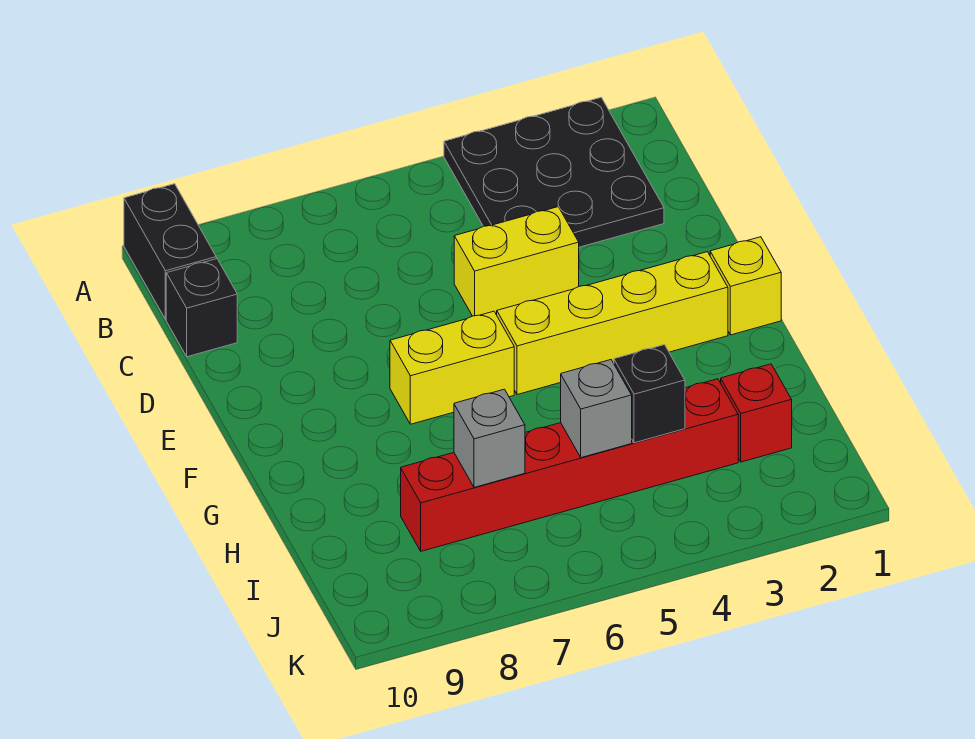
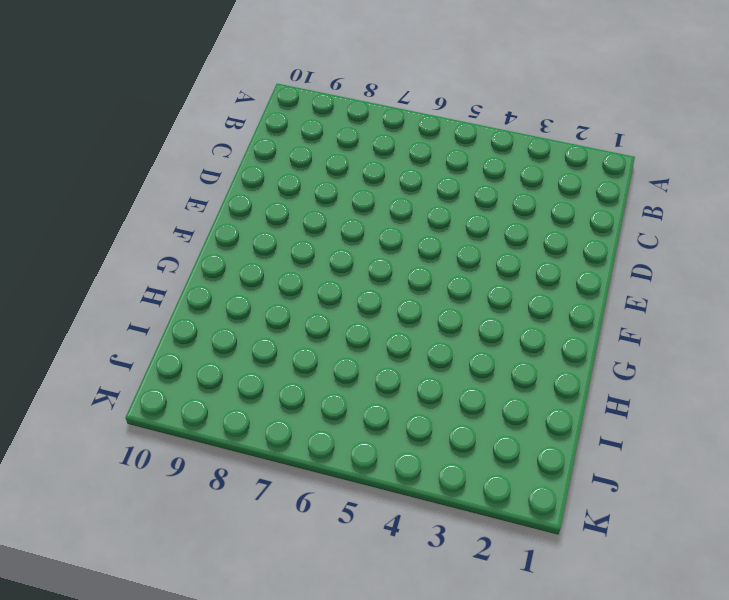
none -> black plate A2:C4 level 1
none -> black brick A10:B10 level 1
none -> black brick C10 level 1

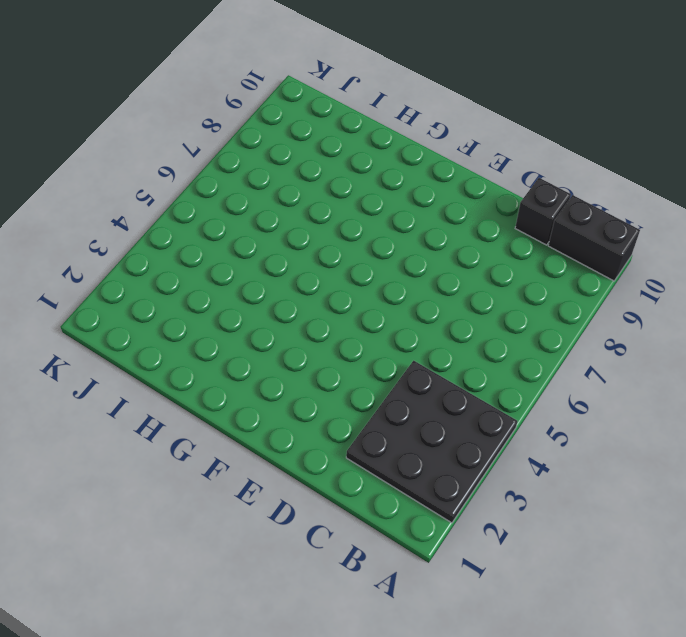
none -> yellow brick D4:D5 level 1
none -> yellow brick F1 level 1
none -> yellow brick F2:F5 level 1

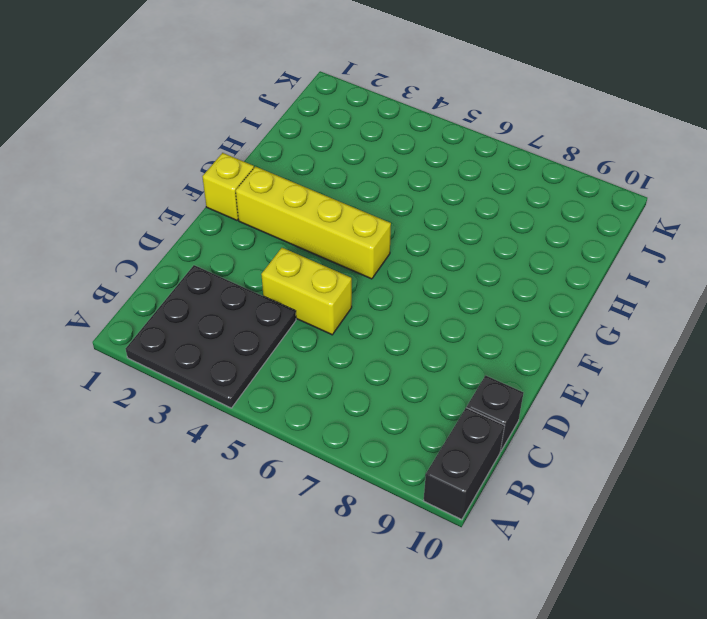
none -> yellow brick F6:F7 level 1
none -> red brick I2 level 1
none -> red brick I3:I8 level 1

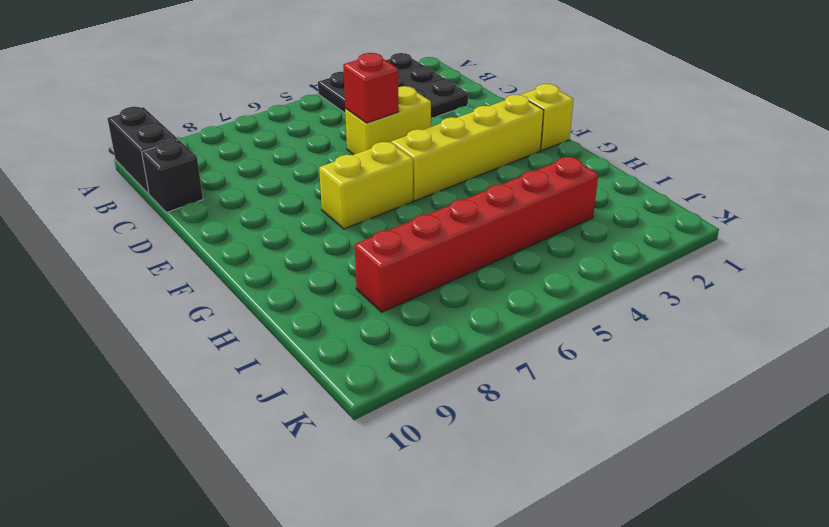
red brick D5 level 2 -> red brick I2 level 1
none -> black brick I4 level 2
none -> grey brick I5 level 2
none -> grey brick I7 level 2

